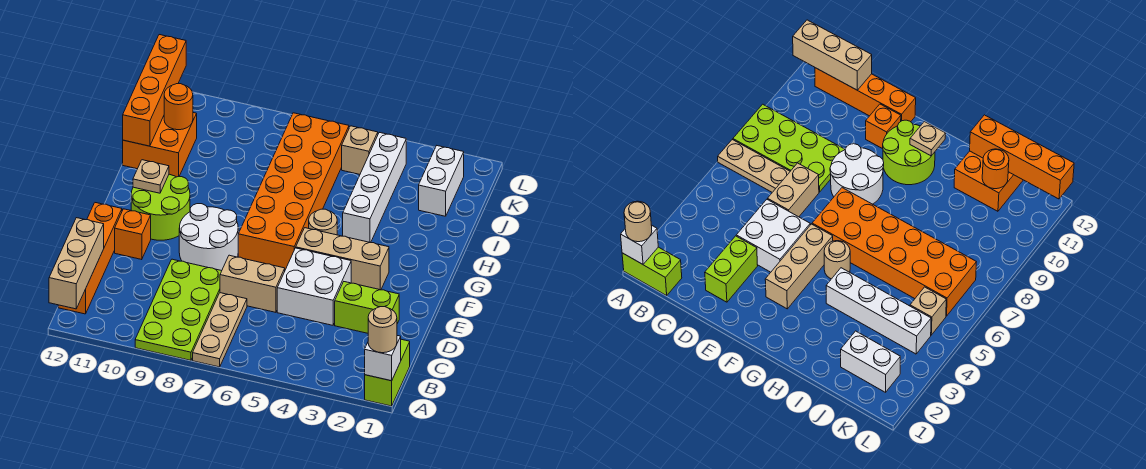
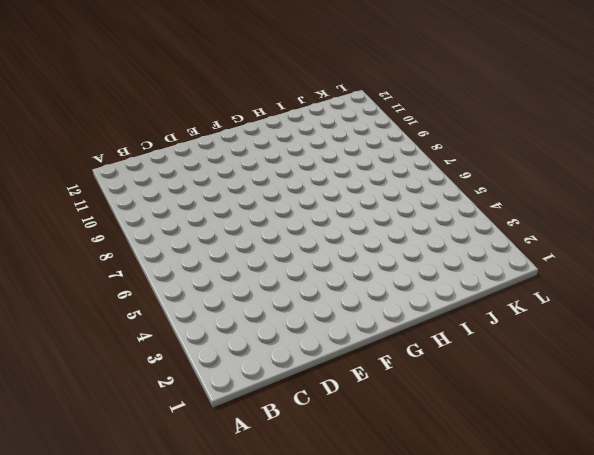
none -> lime brick A1:B1 level 1
none -> tan plate A7:C7 level 1
none -> lime plate A8:D9 level 1

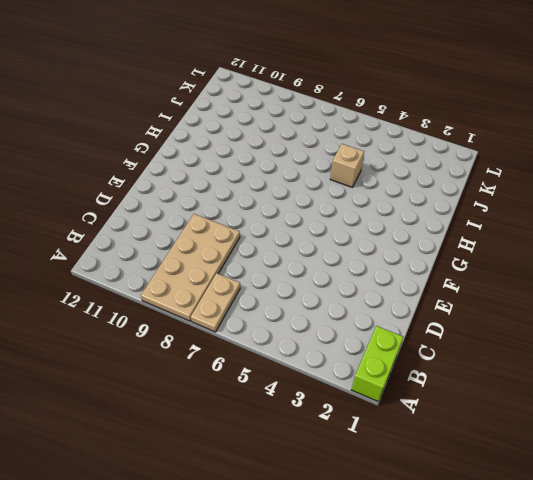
tan plate A7:B7 level 1 -> tan plate A7:C7 level 1
tan plate A8:D9 level 1 -> lime plate A8:D9 level 1
tan brick I5 level 1 -> tan brick K5 level 1
none -> orange brick B12:E12 level 1
none -> lime brick D2:D3 level 1
none -> white brick D4:E5 level 1

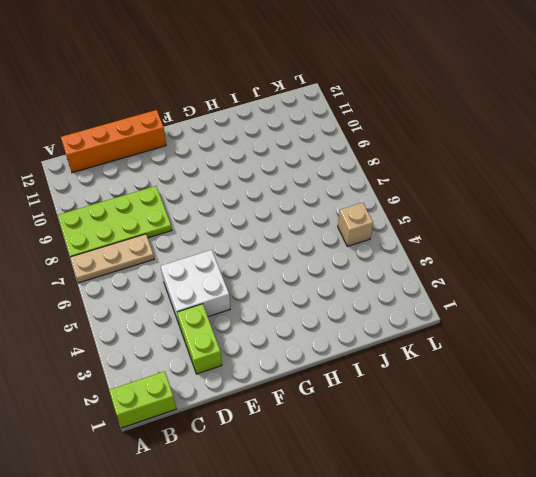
none -> tan brick D6:D7 level 1
none -> white round brick E8:F9 level 1
none -> orange brick E11 level 1

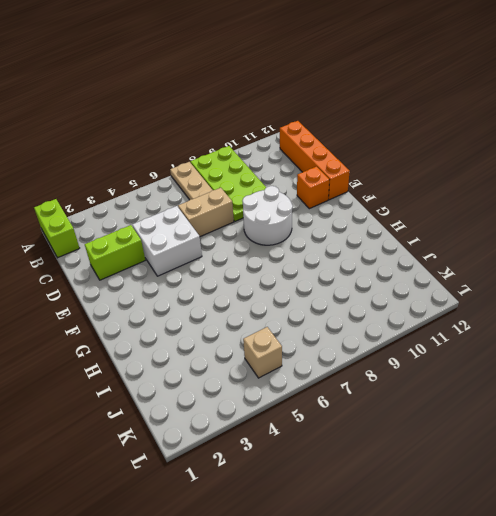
none -> tan brick F3:F5 level 1
none -> orange brick F6:K7 level 1
none -> lime round brick F10:G11 level 1

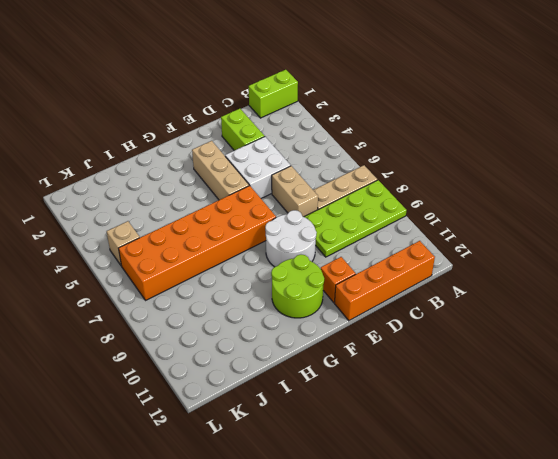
none -> tan round brick G5 level 1
none -> white brick H4:K4 level 1
none -> orange brick I11:J12 level 1

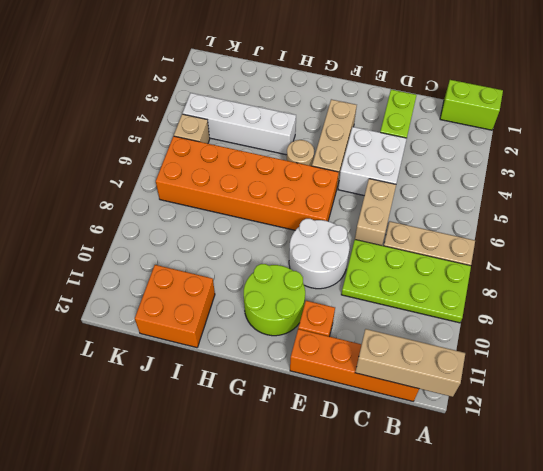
none -> white brick J2:K2 level 1
none -> white brick A1 level 2
none -> tan plate G11 level 2

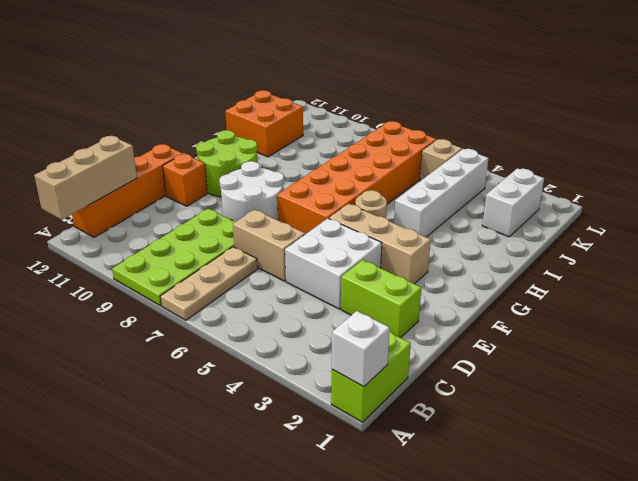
none -> tan plate G11 level 2
none -> orange brick I12:L12 level 2
none -> orange round brick J11 level 2

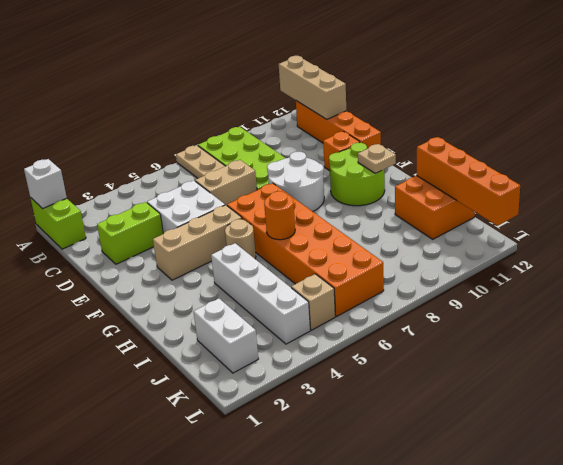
orange round brick H6 level 2 -> orange round brick J11 level 2
none -> tan round brick A1 level 3

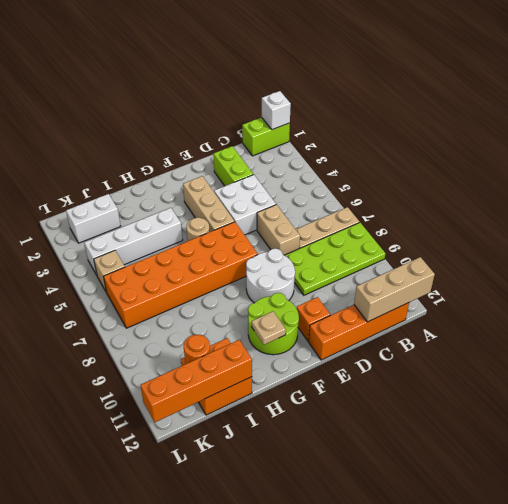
none -> tan round brick A1 level 3

